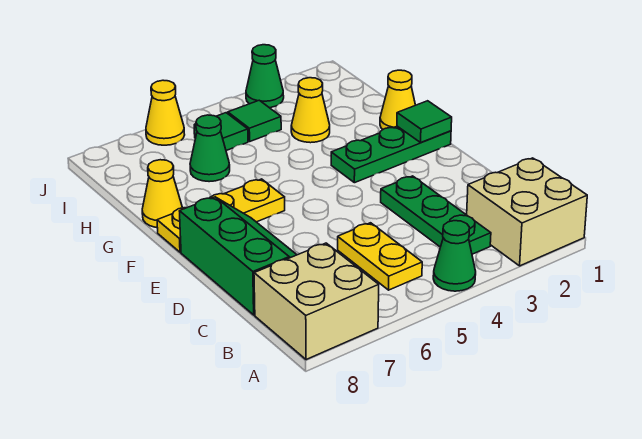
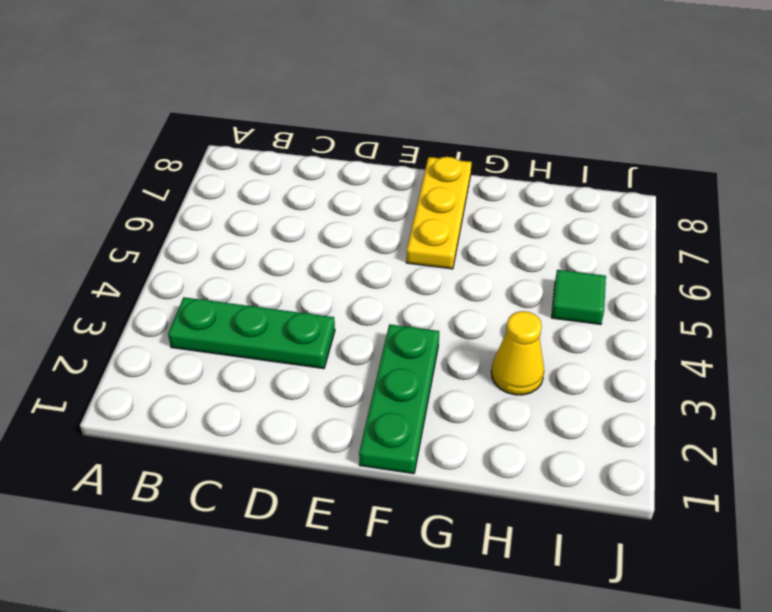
none -> tan brick A1:B2 level 1
none -> green cone A4 level 1
none -> tan brick A7:B8 level 1

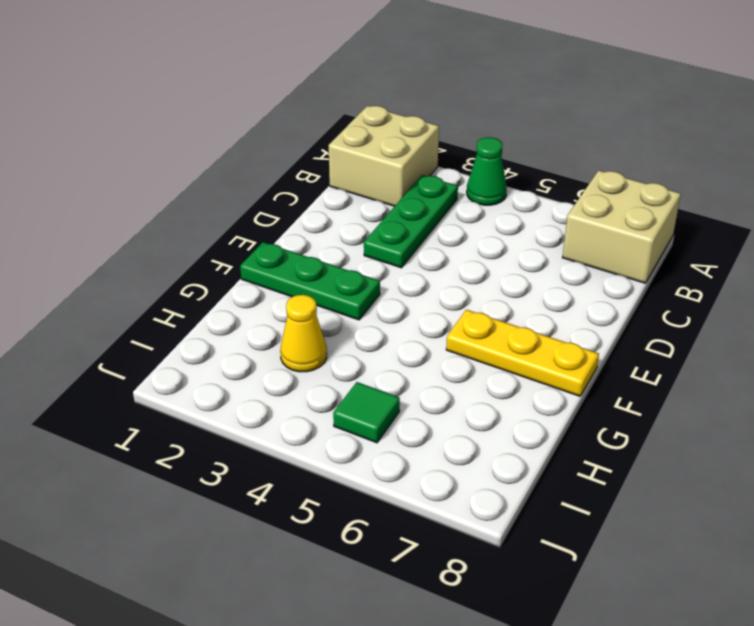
none -> yellow plate B5:C5 level 1
none -> green slope C7:E8 level 1 top 8
none -> yellow cone G1 level 1

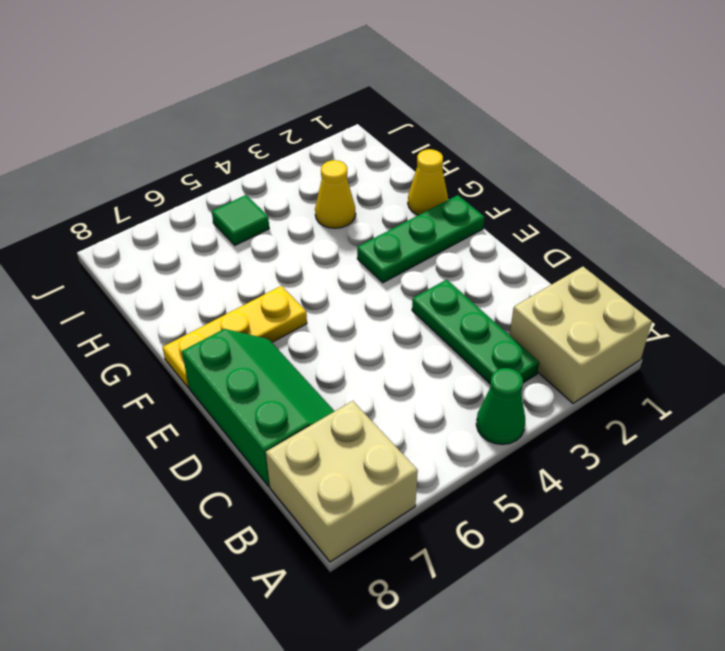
none -> yellow plate B5:C5 level 1
none -> yellow cone G8 level 1
none -> green cone H6 level 1

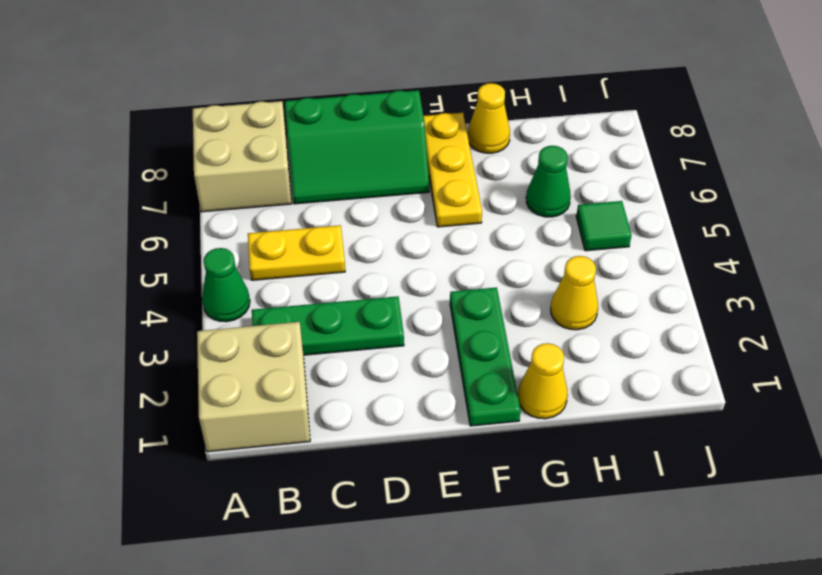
none -> green tile I4 level 1
none -> green cone J3 level 1
none -> yellow cone J6 level 1

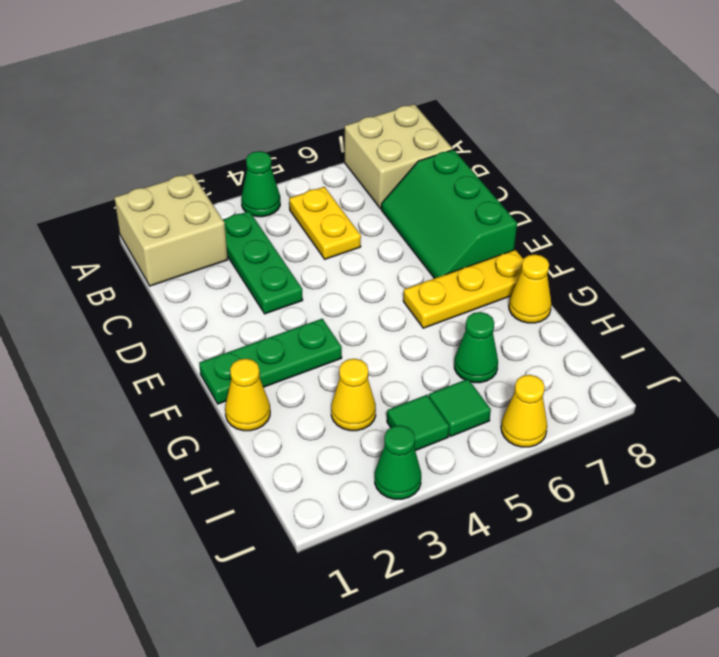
none -> green tile F1 level 2

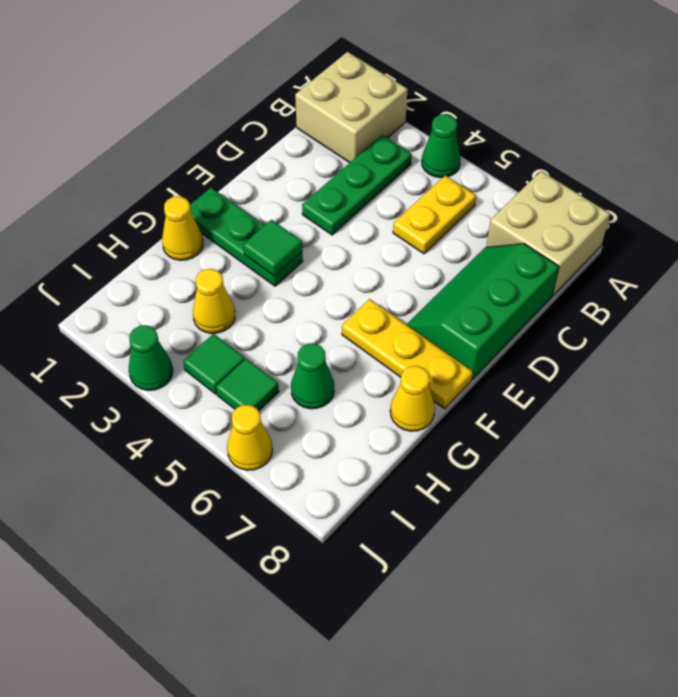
green tile F3 level 2 -> green tile F1 level 2

